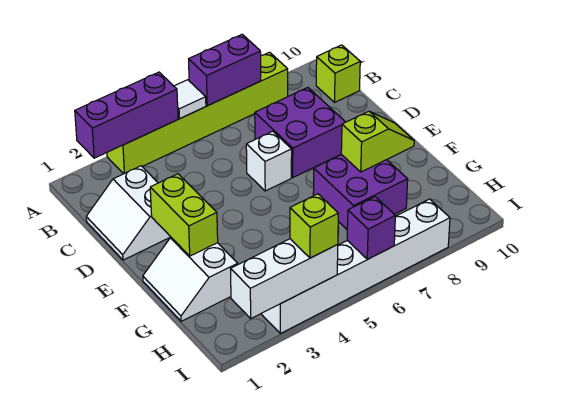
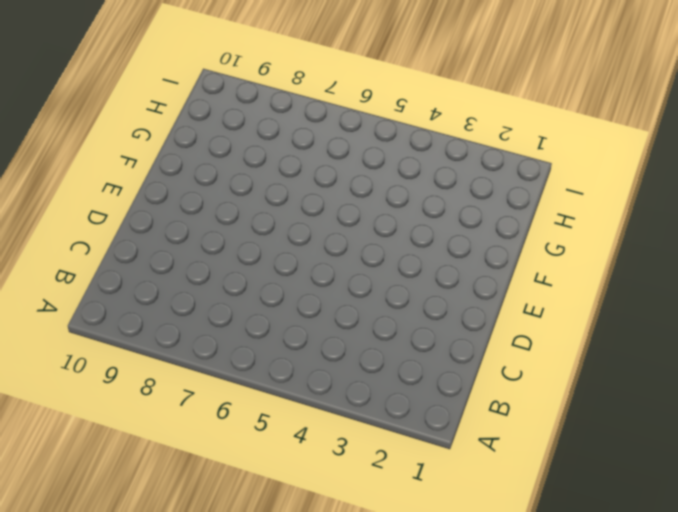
none -> lime brick A3:A8 level 1
none -> lime brick B10 level 1
none -> white slope C1:D2 level 1 top 2

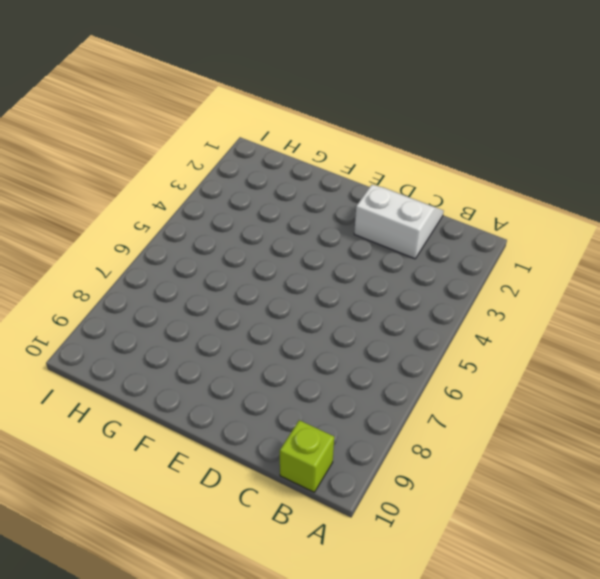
none -> lime brick A3:A8 level 1
none -> purple brick C7:D8 level 1
none -> white brick D6 level 1

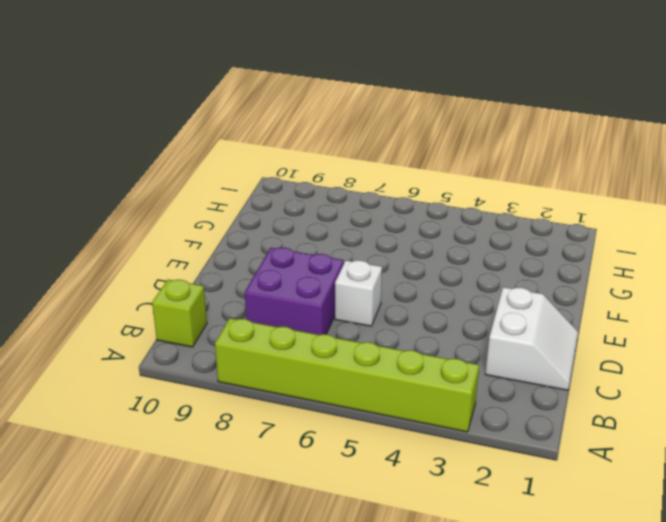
none -> white slope F1:G2 level 1 top 2
none -> purple brick F7:G8 level 1
none -> white brick I3:I8 level 1

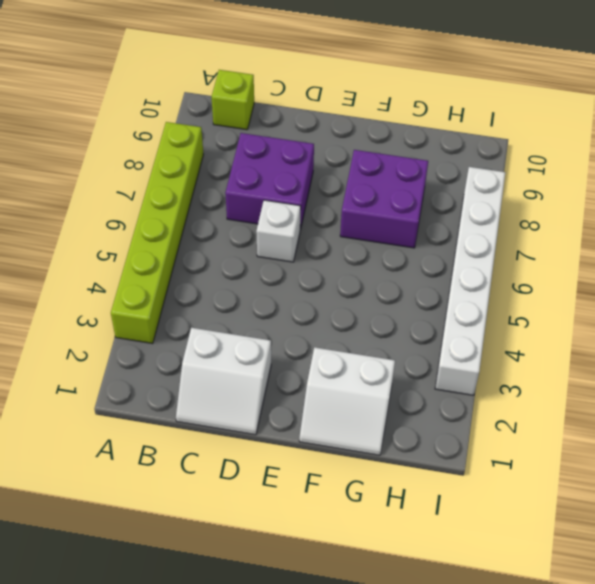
none -> purple brick A2:A4 level 2
none -> white tile A5 level 2
none -> purple brick A6:A7 level 2

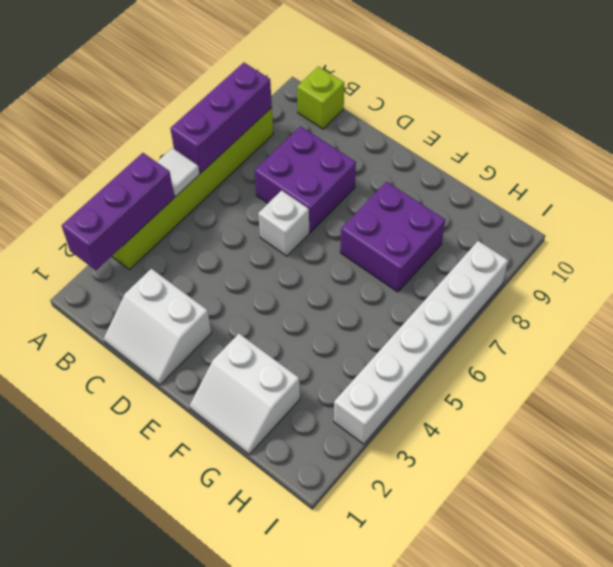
purple brick A6:A8 level 2 -> purple brick A6:A7 level 2
none -> lime brick E2:F2 level 2
none -> lime slope F8:F9 level 2 top 8
none -> white brick I2:I4 level 2

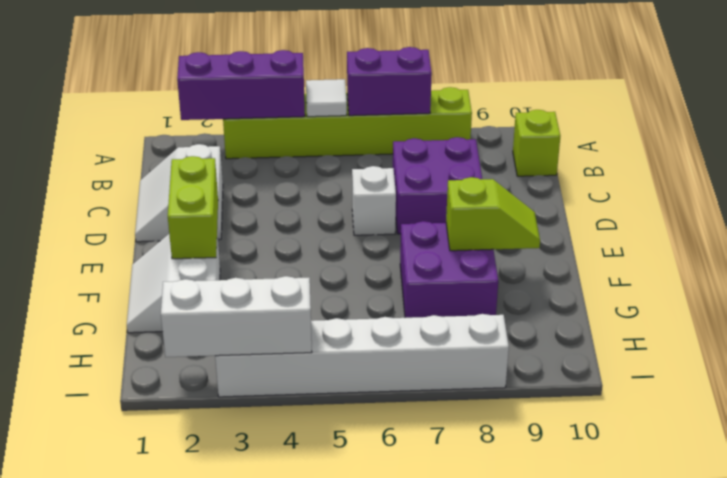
none -> purple brick I6 level 2
none -> lime brick I4 level 3

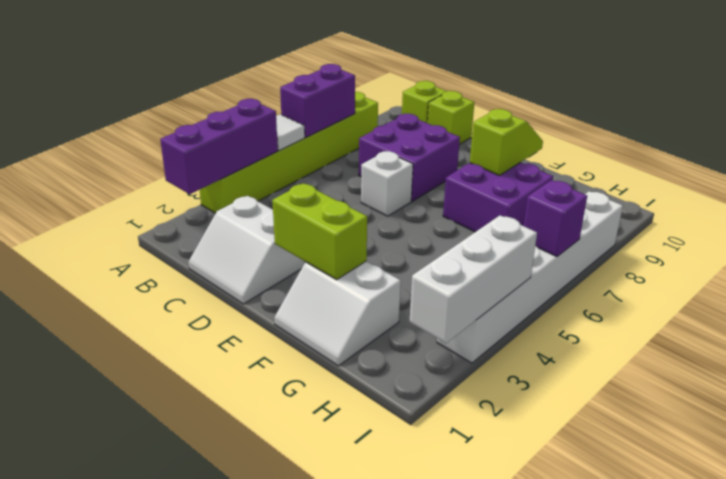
lime brick C10 level 1 -> lime brick I4 level 3

